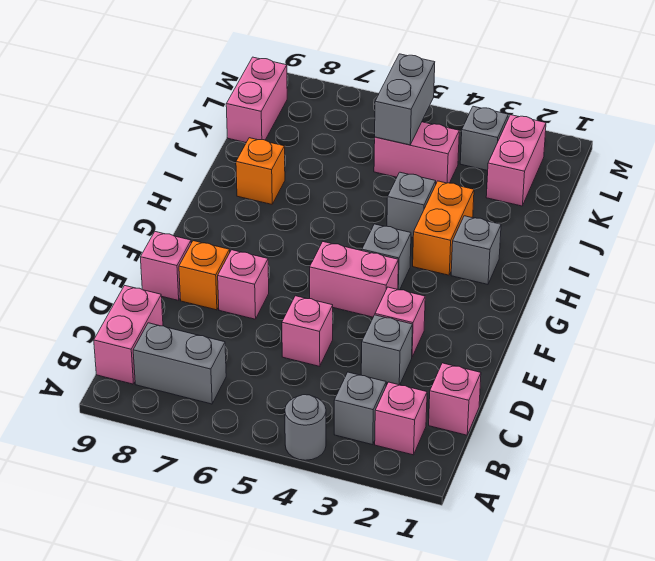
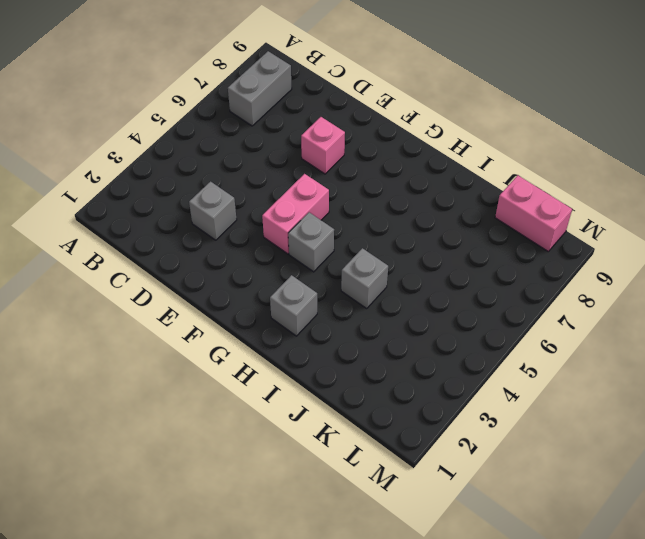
none -> grey round brick A4 level 1
none -> pink brick B2 level 1
none -> grey brick B3 level 1

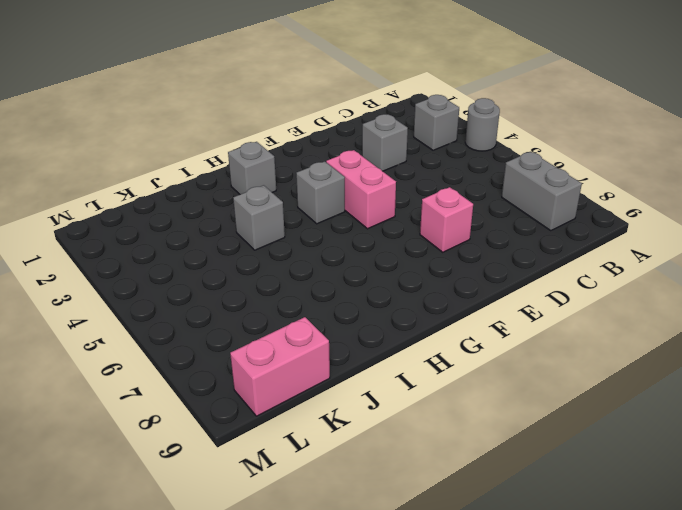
none -> pink brick B2 level 1
none -> pink brick B9:C9 level 1
none -> pink brick C1 level 1

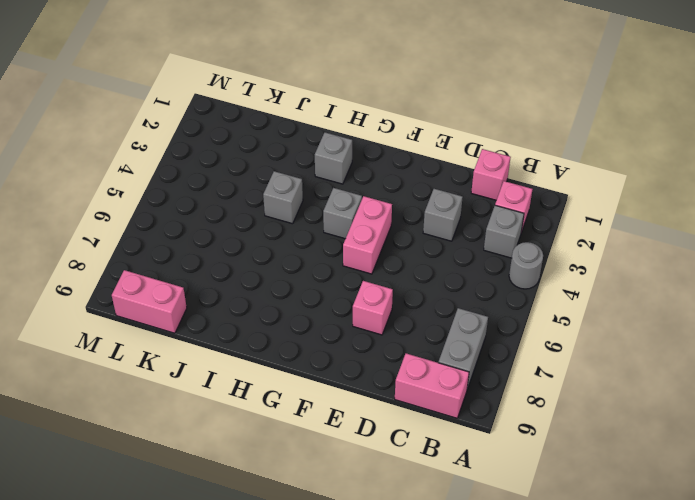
none -> pink brick D5 level 1
none -> pink brick E3 level 1
none -> orange brick E8 level 1

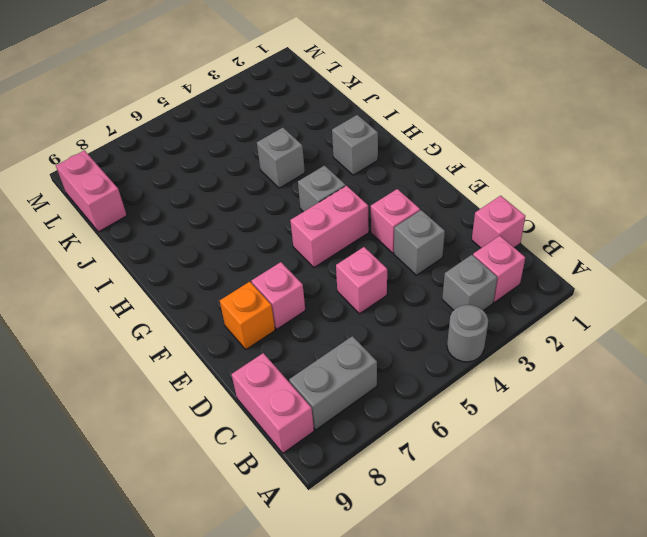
none -> pink brick E9 level 1
none -> orange brick H3:I3 level 1
none -> orange brick I8 level 1

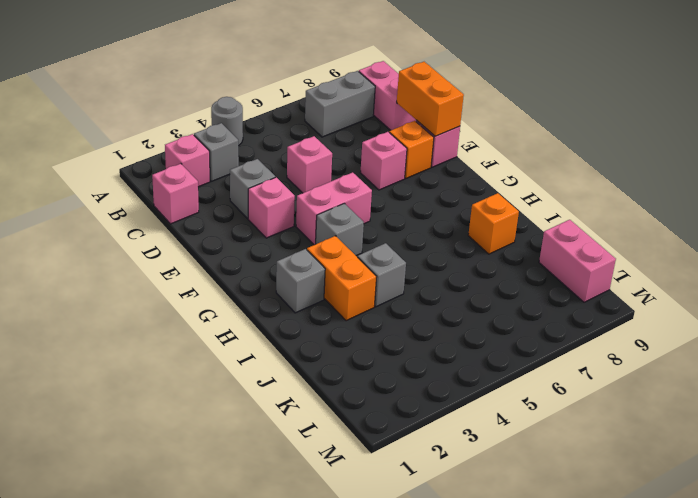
orange brick D9:E9 level 2 -> none
none -> pink brick K2:L2 level 1
none -> pink brick K4:K5 level 1
none -> grey brick L3 level 1

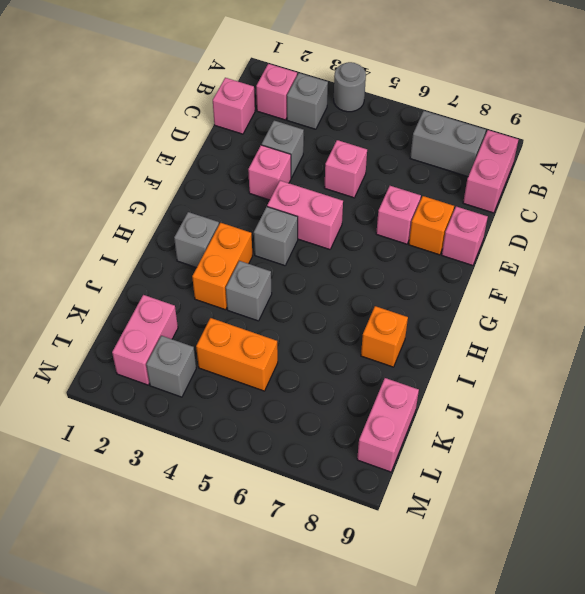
orange brick K4:K5 level 1 -> pink brick K4:K5 level 1
none -> grey brick K5:L5 level 2

